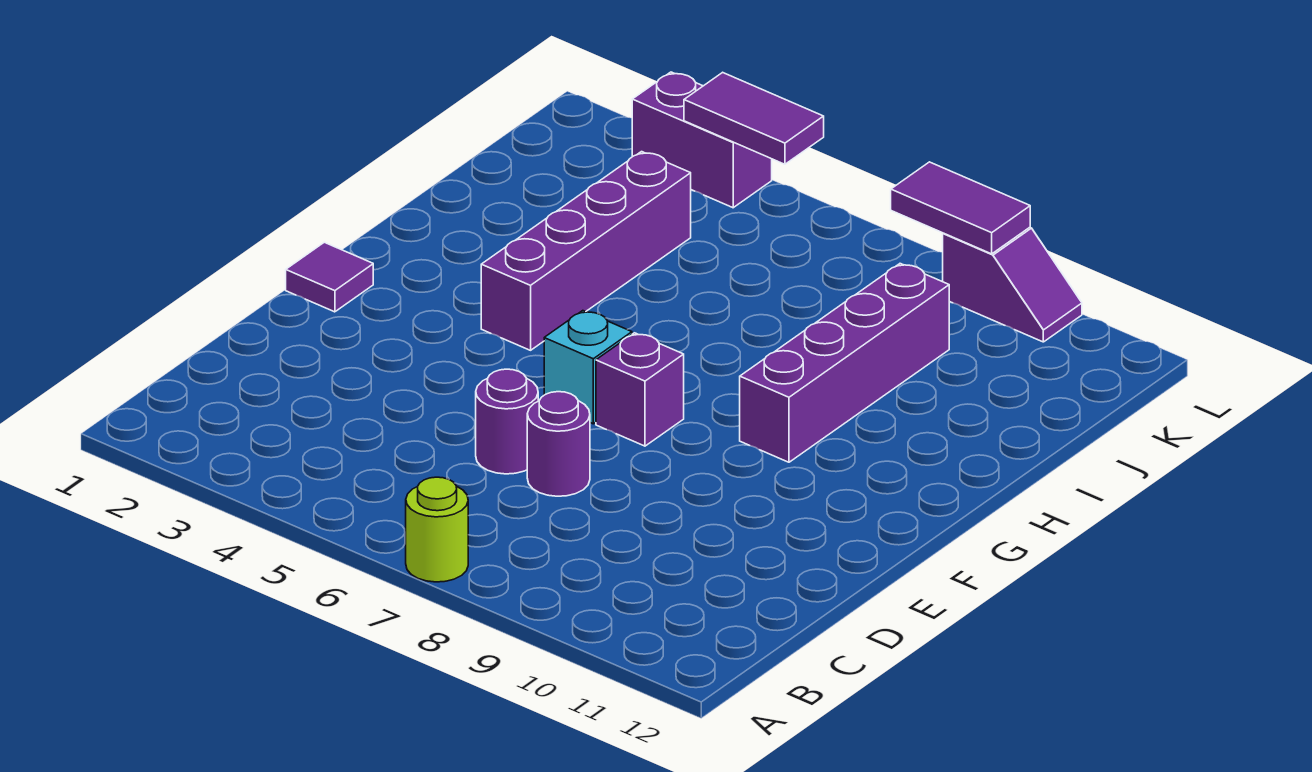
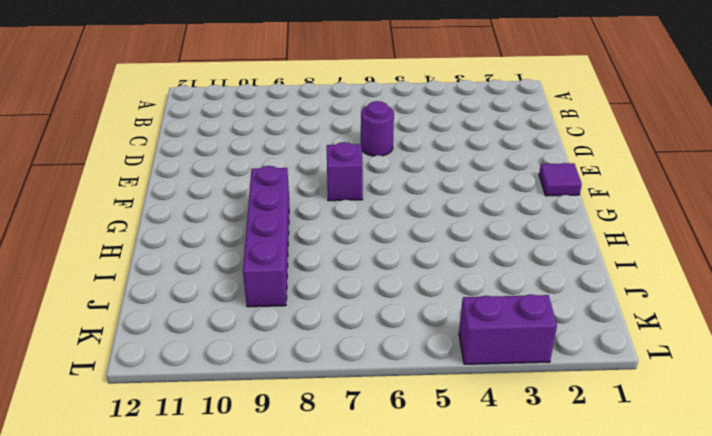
none -> lime round brick A7 level 1
none -> purple round brick D7 level 1
none -> cyan brick F6 level 1

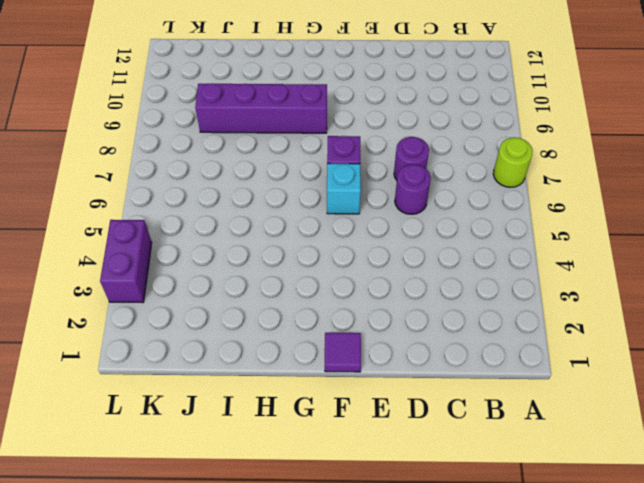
none -> purple brick G4:J4 level 1
none -> purple slope L9:L10 level 1 top 9
none -> purple tile L4:L5 level 2

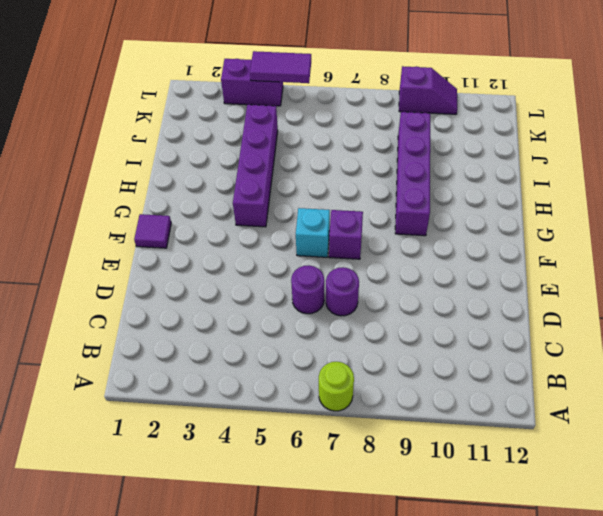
none -> purple tile L8:L9 level 2

